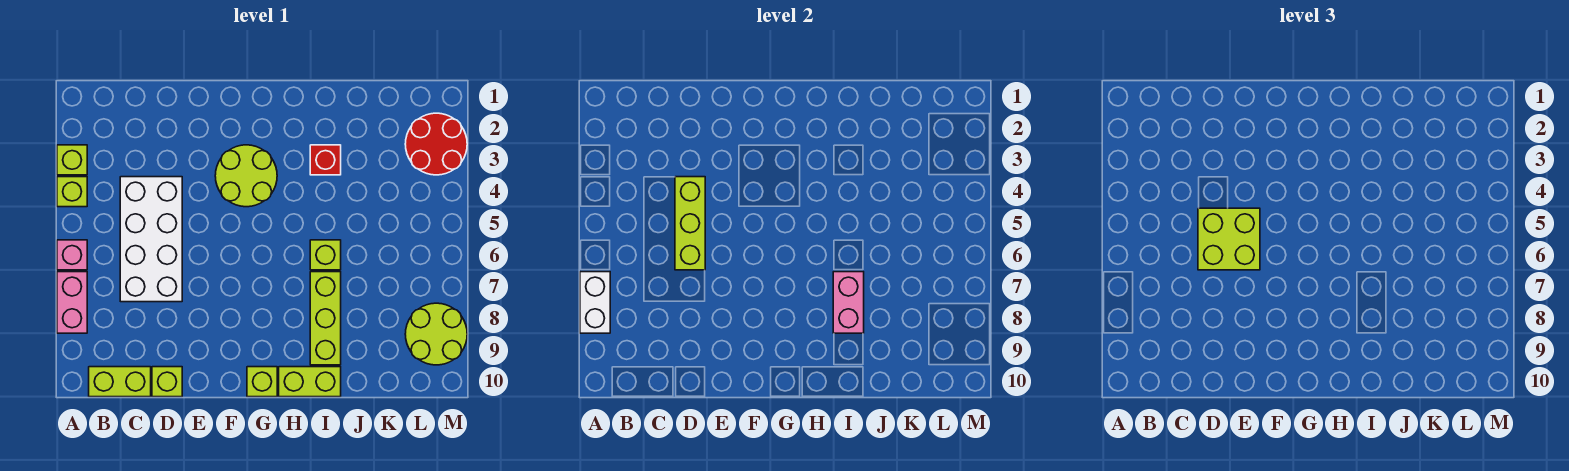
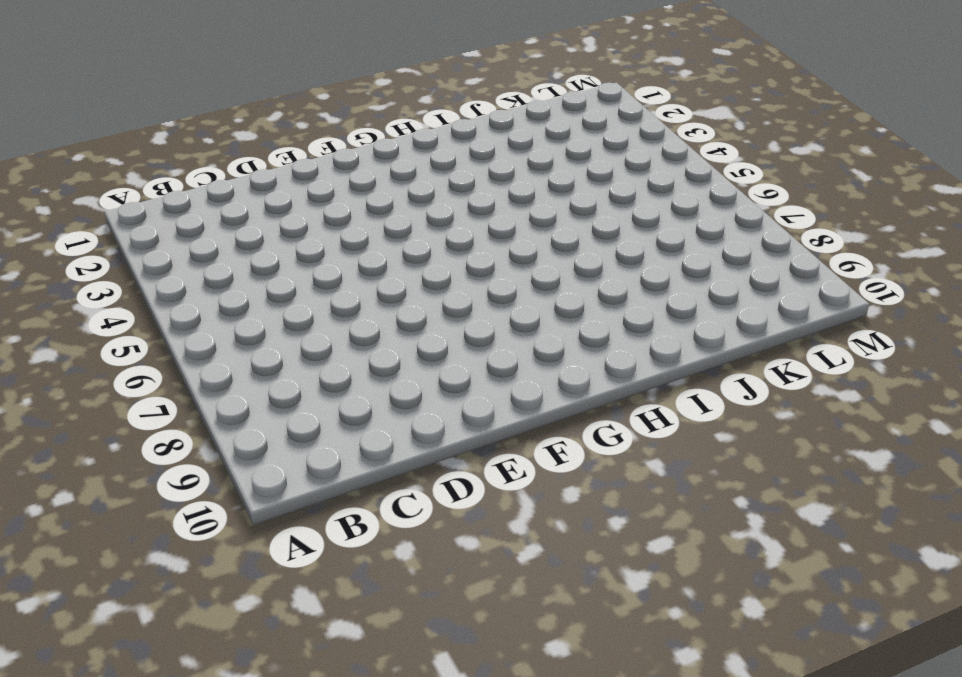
none -> lime brick A3 level 1
none -> lime brick A4 level 1
none -> pink brick A6 level 1

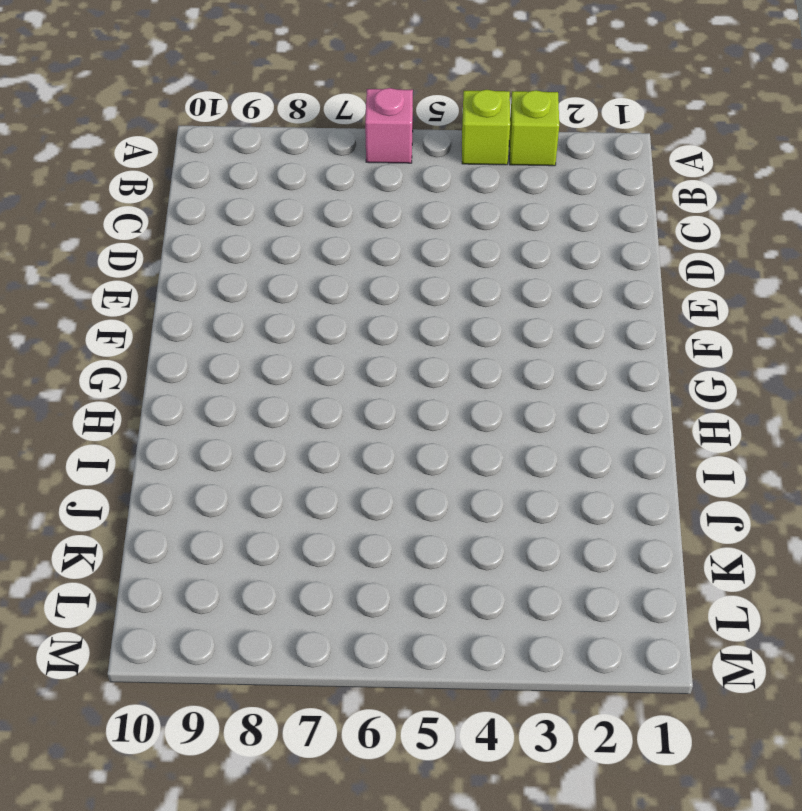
none -> pink brick A7:A8 level 1
none -> lime brick B10:C10 level 1
none -> white brick C4:D7 level 1

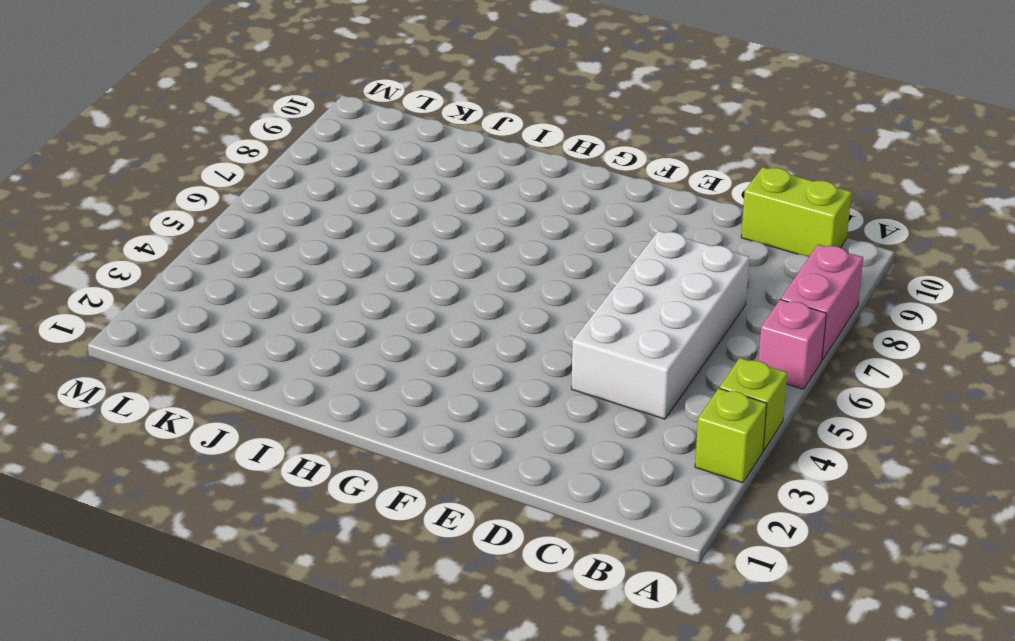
none -> lime brick D10 level 1
none -> lime round brick F3:G4 level 1
none -> lime brick G10 level 1

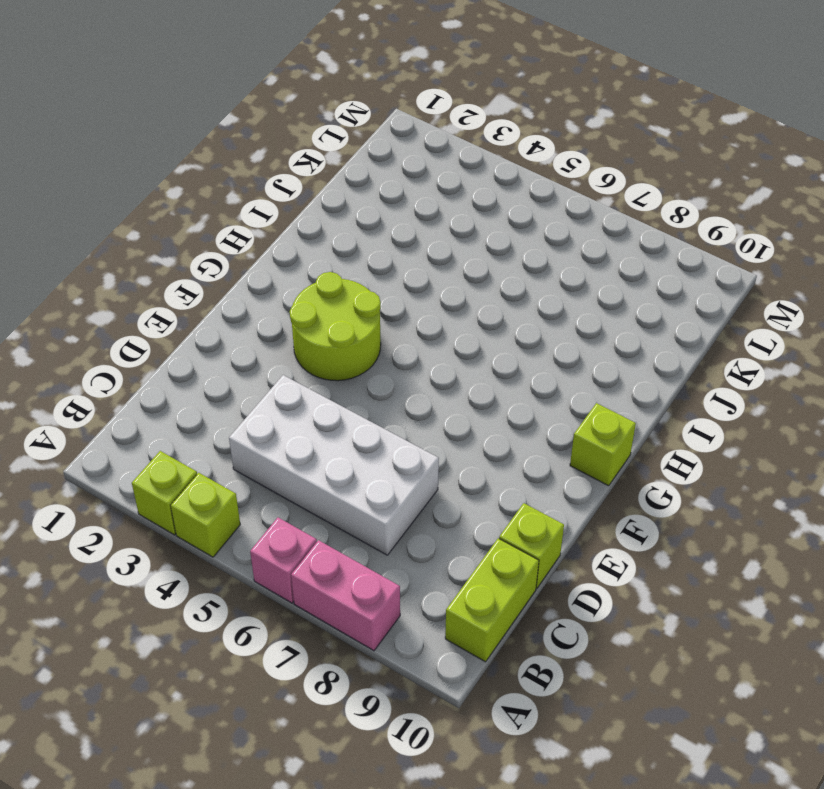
none -> lime brick H10:I10 level 1
none -> red brick I3 level 1
none -> lime brick I6 level 1

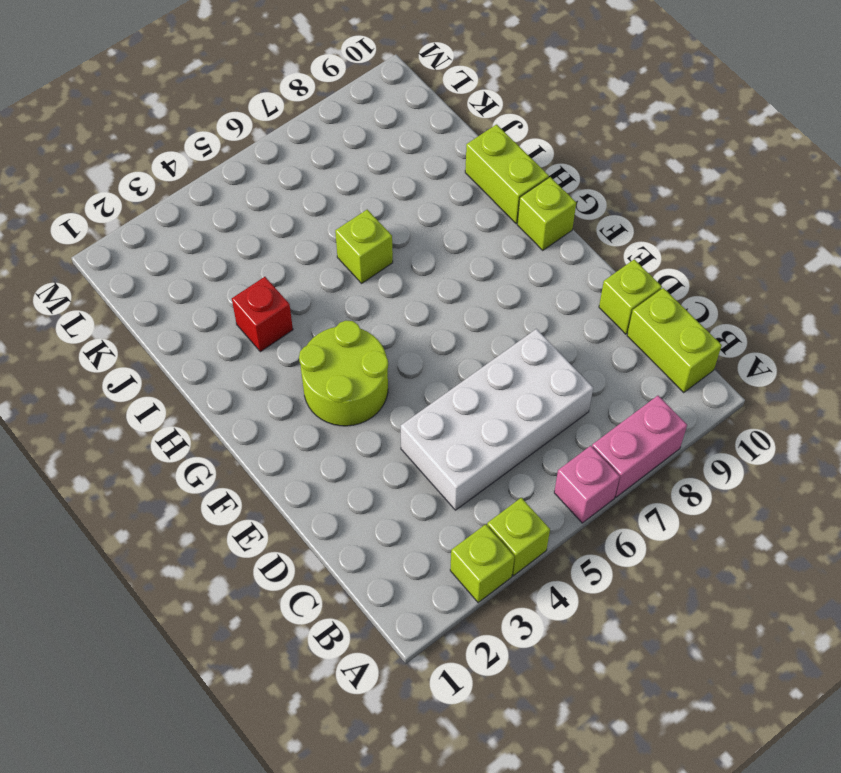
none -> lime brick I7:I9 level 1
none -> red round brick L2:M3 level 1
none -> lime round brick L8:M9 level 1

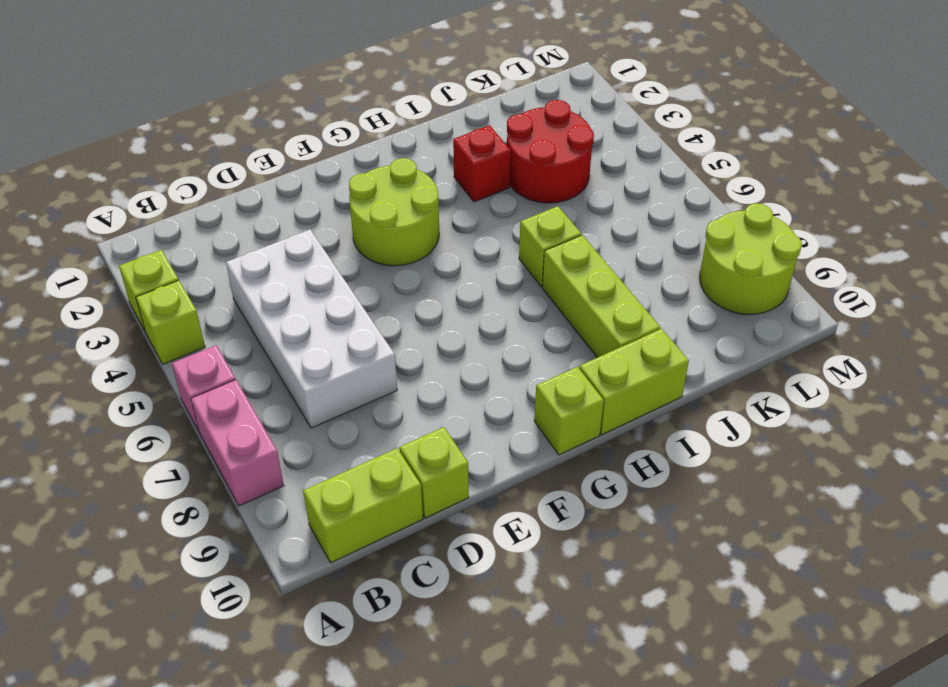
red round brick J3:K4 level 1 -> red round brick L2:M3 level 1
none -> white brick A7:A8 level 2
none -> lime brick D4:D6 level 2
none -> pink brick I7:I8 level 2

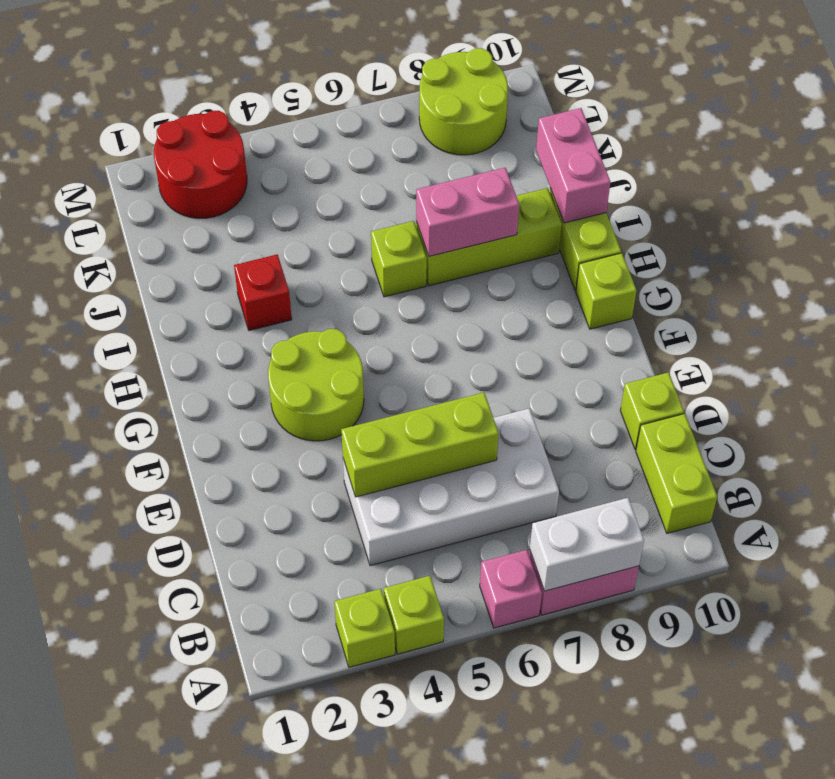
pink brick I10:J10 level 2 -> none
none -> lime brick D5:E6 level 3

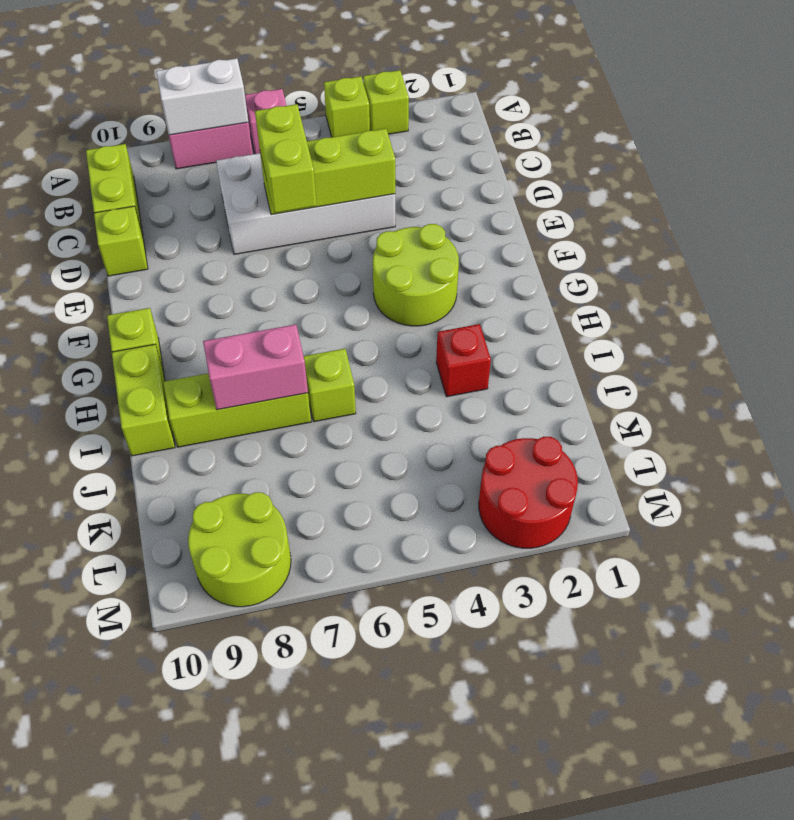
lime brick D6:E6 level 3 -> lime brick D5:E6 level 3

